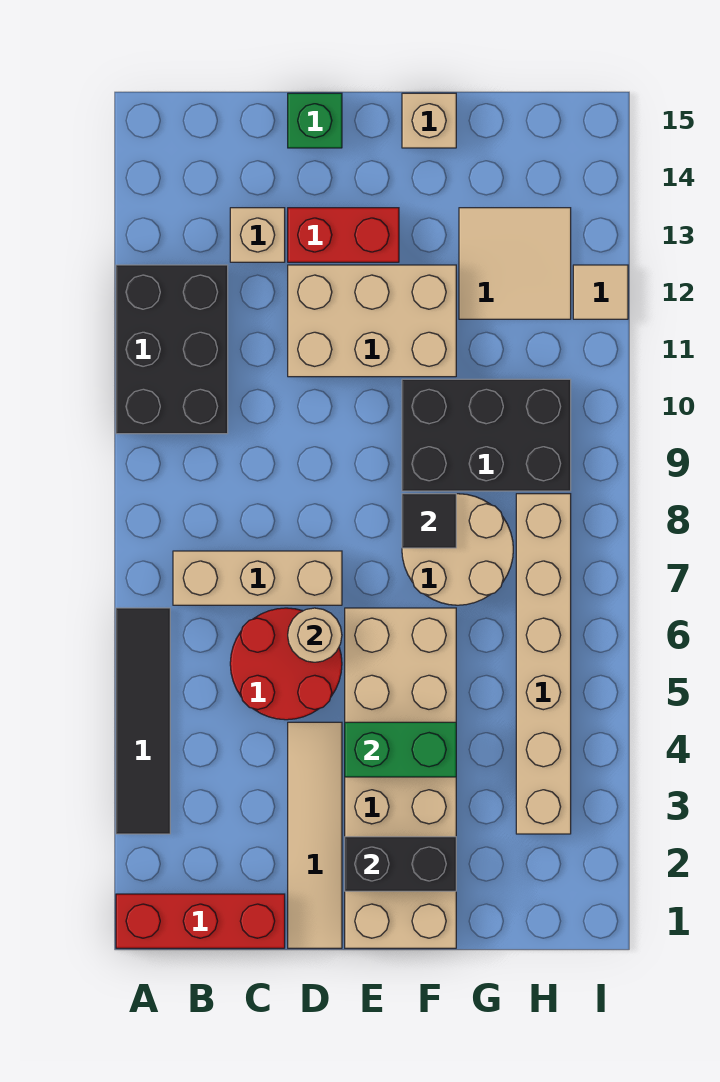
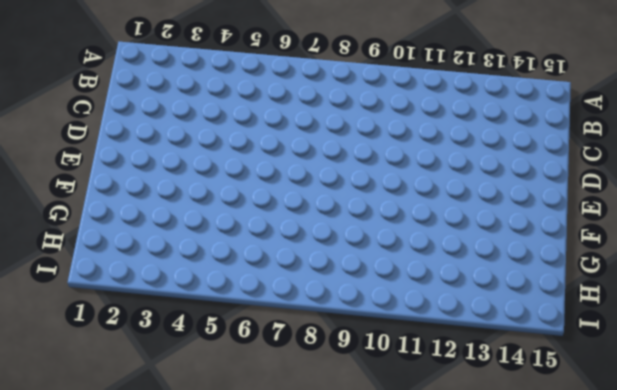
none -> red brick A1:C1 level 1
none -> black tile A3:A6 level 1
none -> black brick A10:B12 level 1

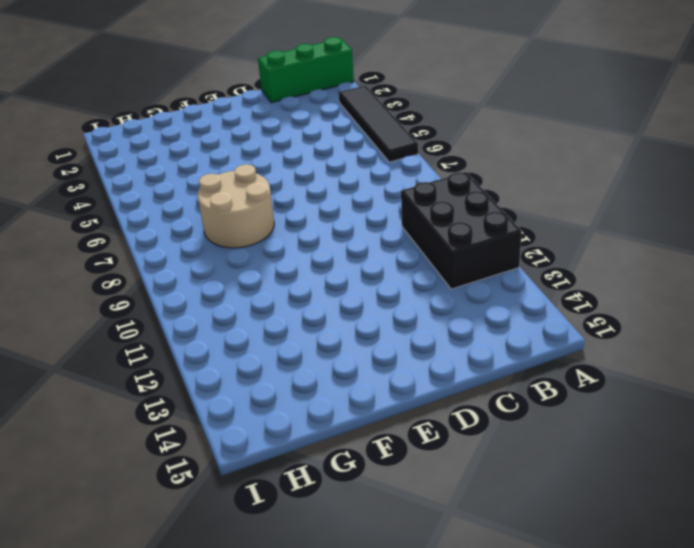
green brick A1:C1 level 1 -> red brick A1:C1 level 1
none -> tan brick B7:D7 level 1
none -> red round brick C5:D6 level 1
none -> tan brick C13 level 1

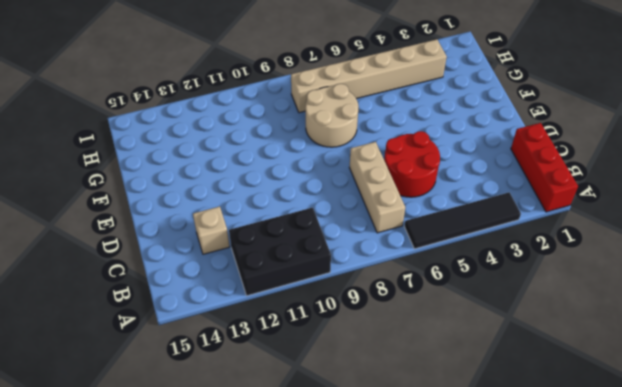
none -> tan tile D1:D4 level 1
none -> tan brick D11:F12 level 1
none -> red brick D13:E13 level 1

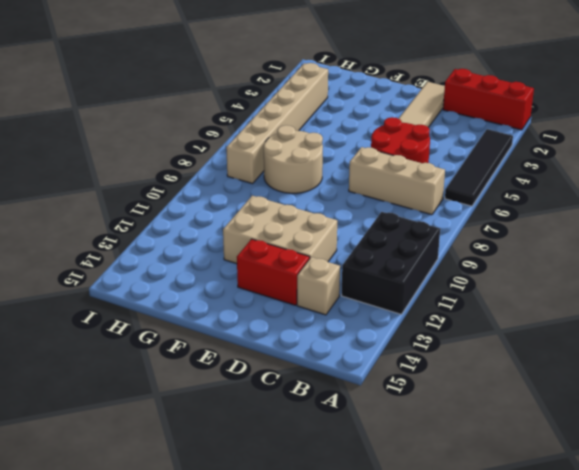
none -> green brick D15 level 1
none -> tan brick E1:F6 level 1
none -> black brick F9:H10 level 1

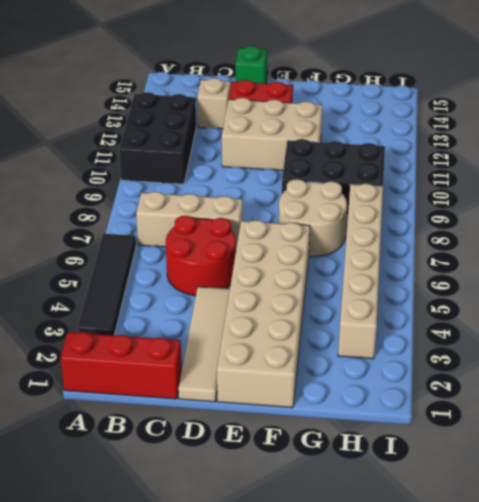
none -> tan brick F15 level 1
none -> tan tile G12:H13 level 1
none -> tan tile I12 level 1

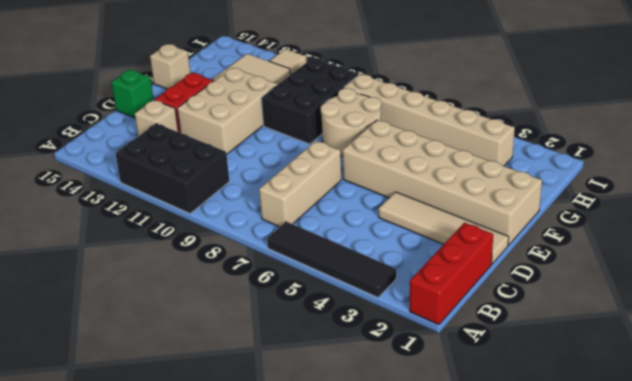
none -> red round brick C5:D6 level 1
none -> tan round brick D6 level 2
none -> black brick E2:F2 level 2

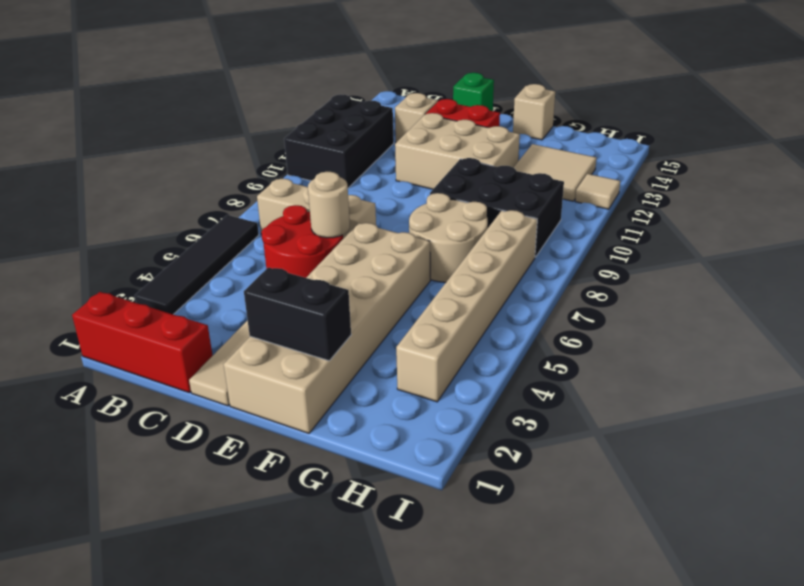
none -> green brick E4:F4 level 2
none -> black tile F8 level 2

